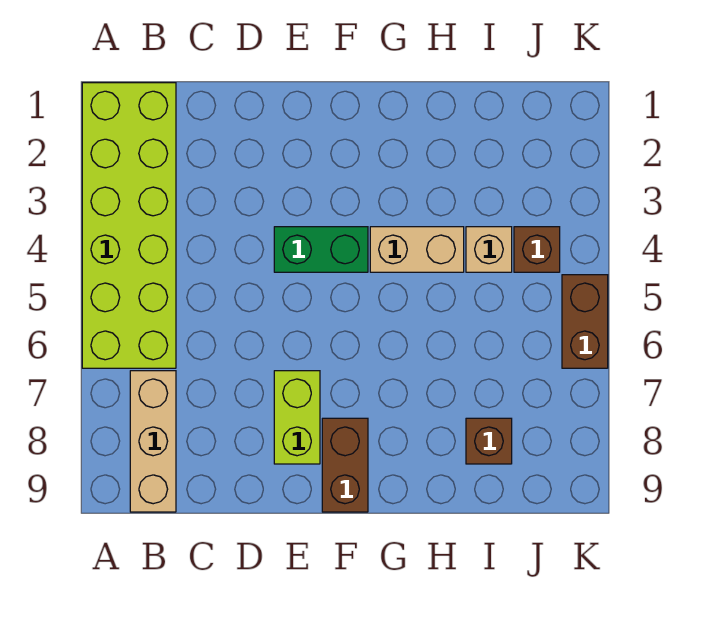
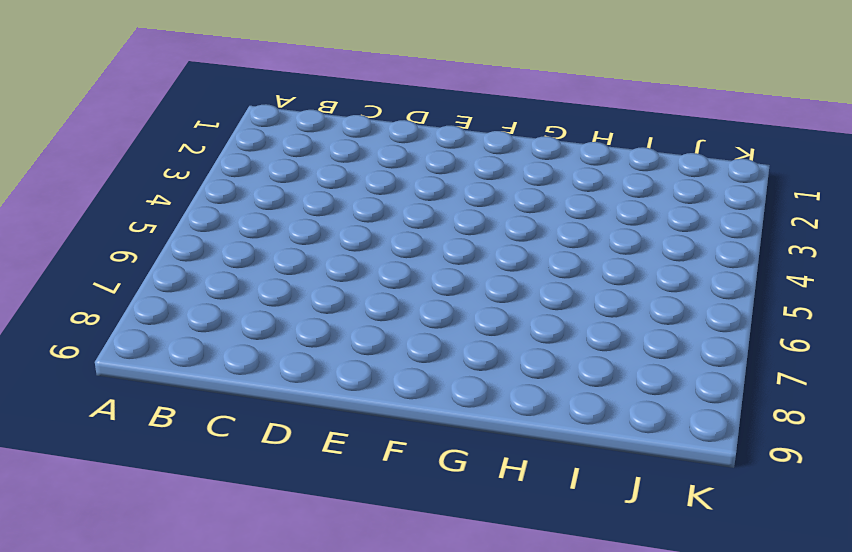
none -> lime brick A1:B6 level 1
none -> tan brick B7:B9 level 1

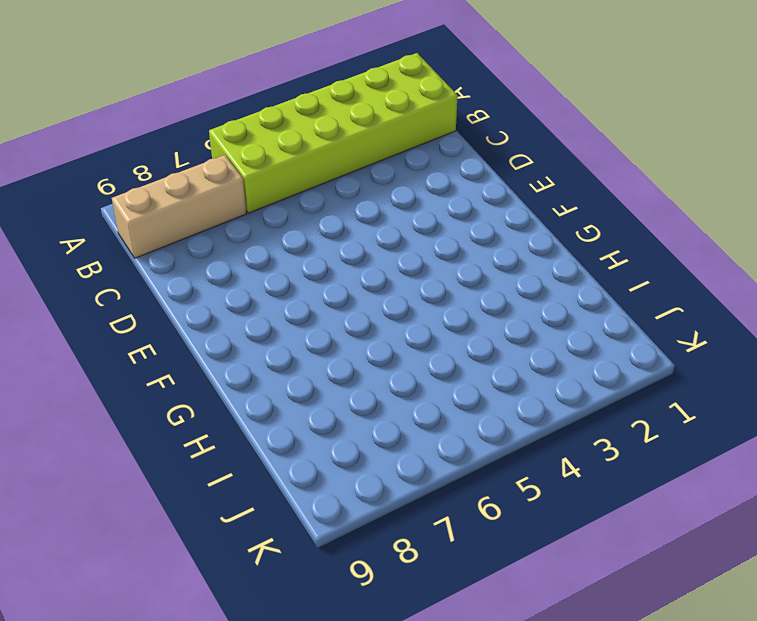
none -> green brick E4:F4 level 1
none -> lime brick E7:E8 level 1

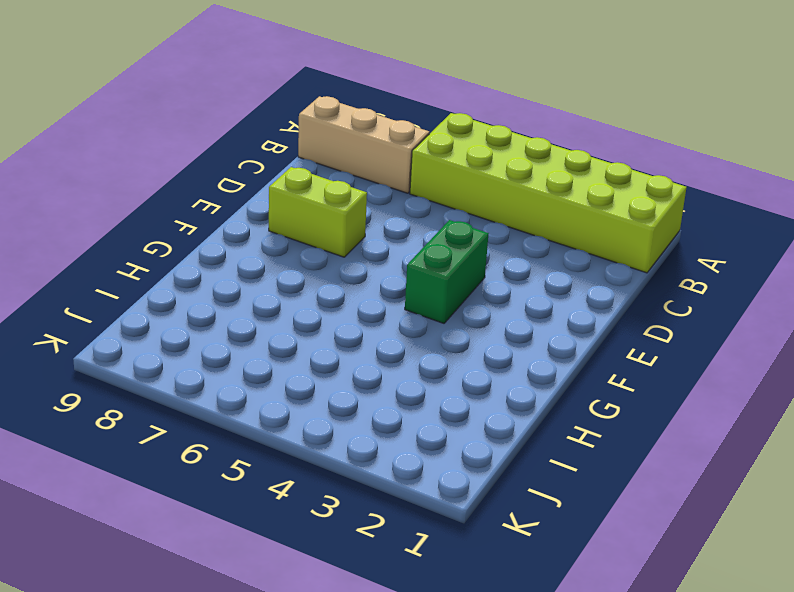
none -> brown brick F8:F9 level 1
none -> tan brick G4:H4 level 1

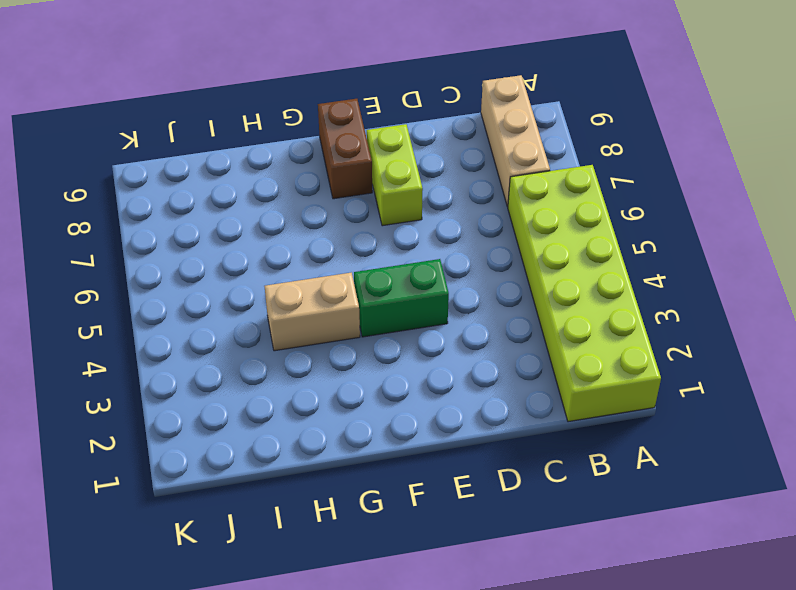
none -> tan brick I4 level 1
none -> brown brick I8 level 1

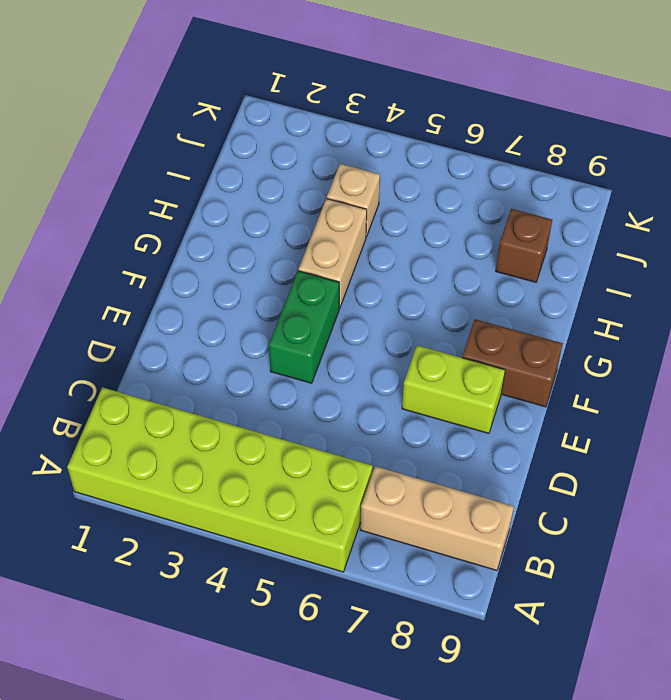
none -> brown brick J4 level 1
none -> brown brick K5:K6 level 1

